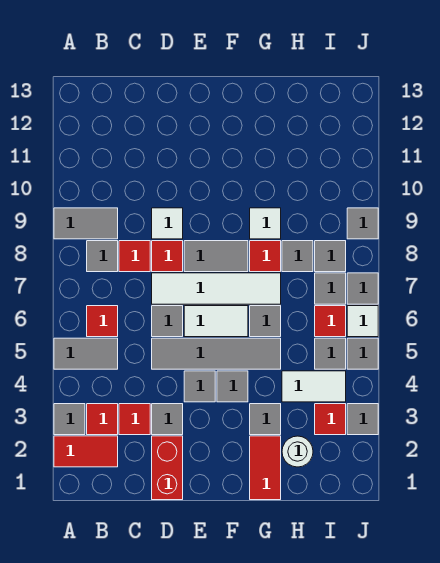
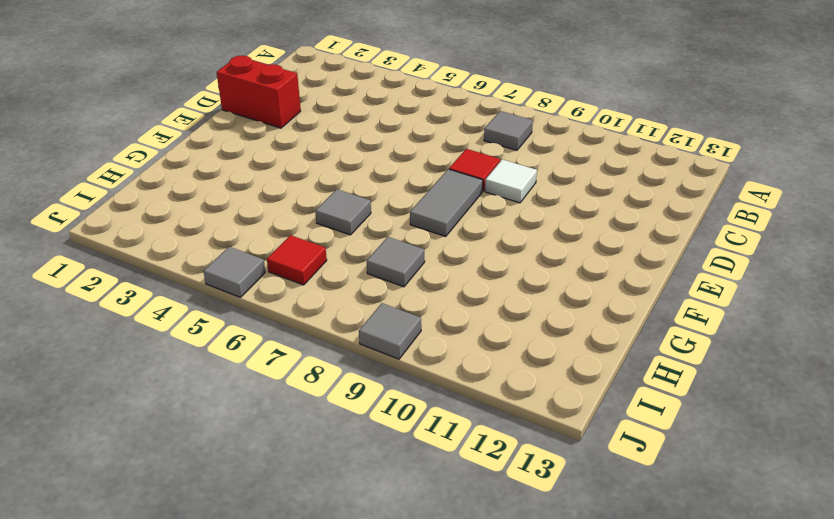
none -> red tile A2:B2 level 1
none -> grey tile A3 level 1
none -> grey tile A5:B5 level 1
none -> grey tile A9:B9 level 1

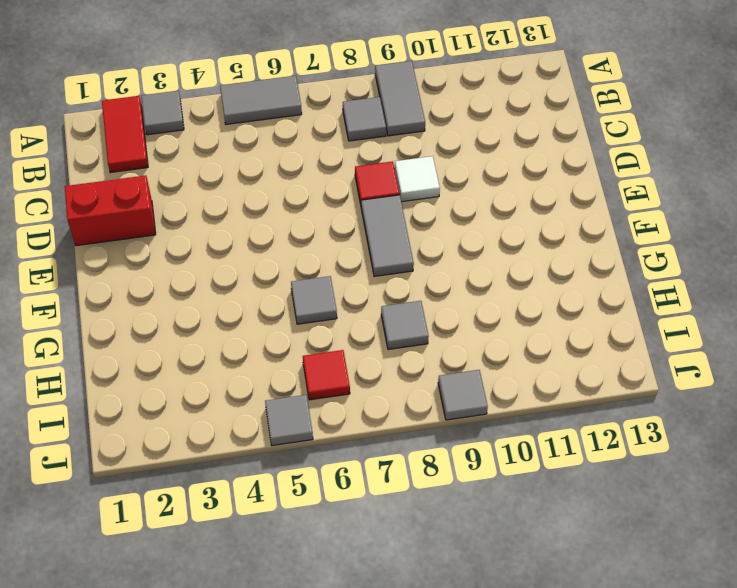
grey tile A5:A6 level 1 -> grey tile A5:B5 level 1
none -> red tile B3 level 1
none -> red tile B6 level 1
none -> red tile C3 level 1
none -> red tile C8 level 1

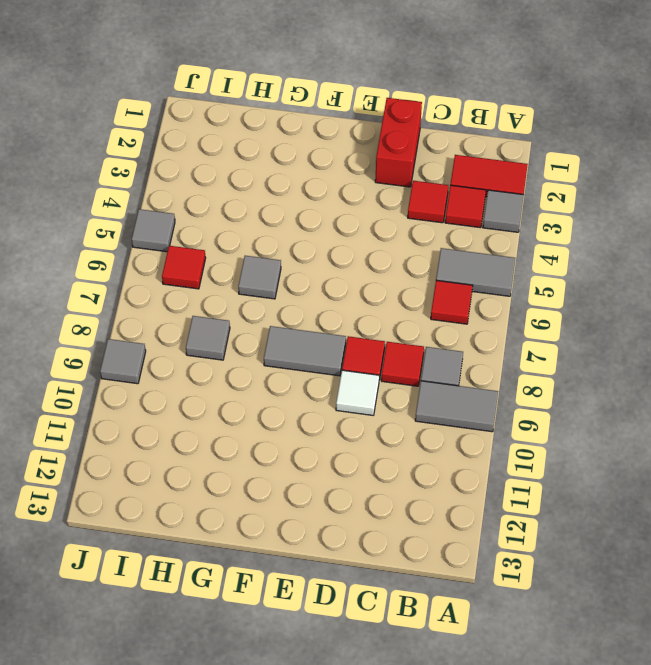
none -> grey tile D3 level 1
none -> grey tile D5:G5 level 1
none -> grey tile D6 level 1
none -> white tile D7:G7 level 1

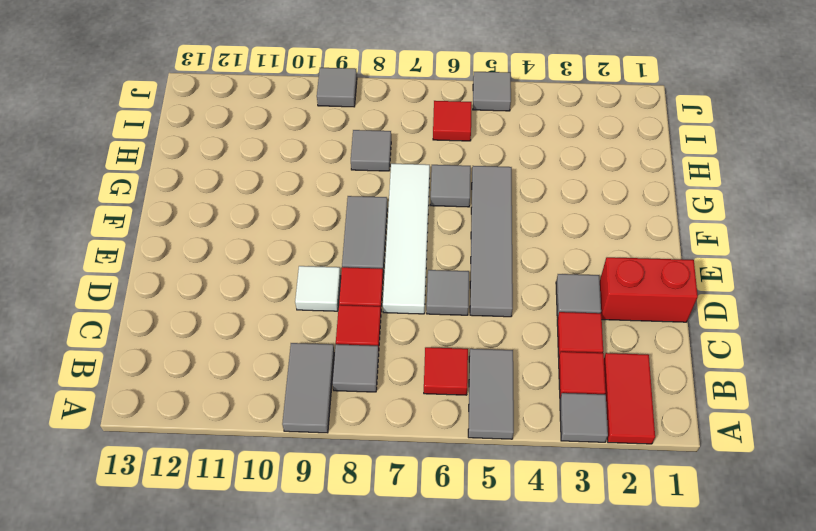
none -> grey tile E4 level 1
none -> white tile E6:F6 level 1
none -> grey tile F4 level 1
none -> red tile G1:G2 level 1

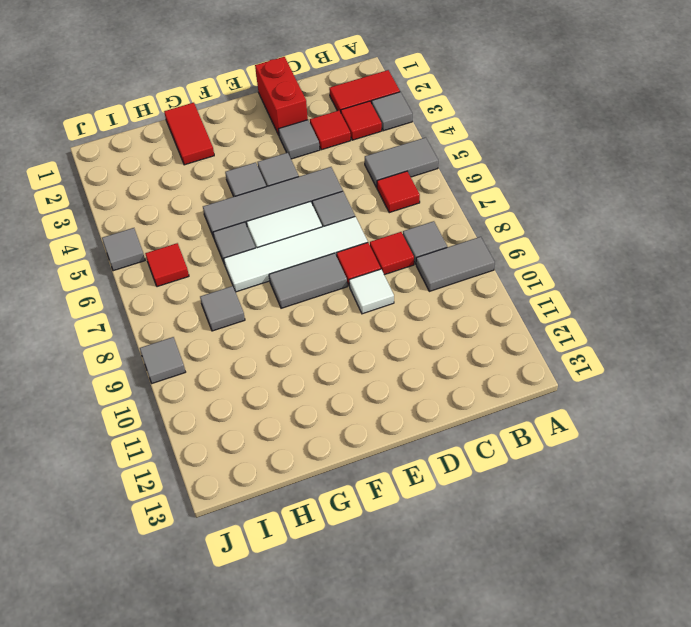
none -> grey tile G3 level 1
none -> red tile G8 level 1
none -> white tile G9 level 1
none -> white round brick H2 level 1

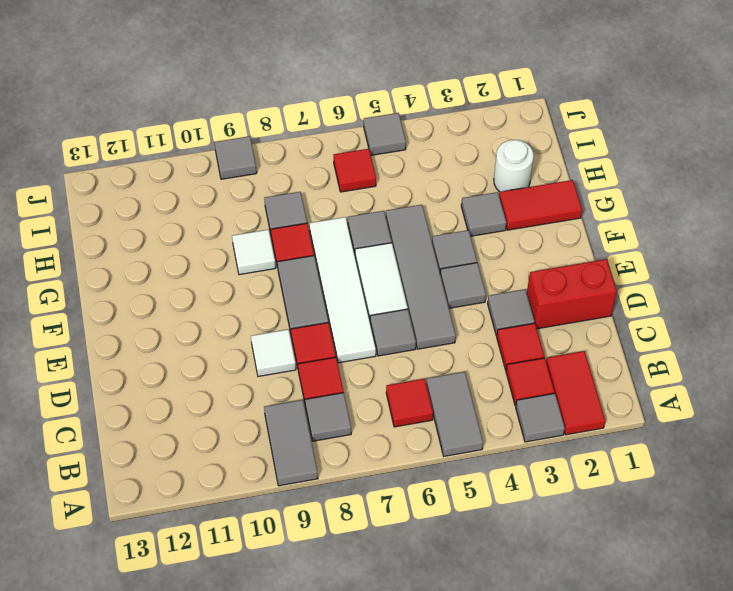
none -> white tile H4:I4 level 1
none -> red tile I3 level 1
none -> grey tile I5 level 1
none -> grey tile I7 level 1

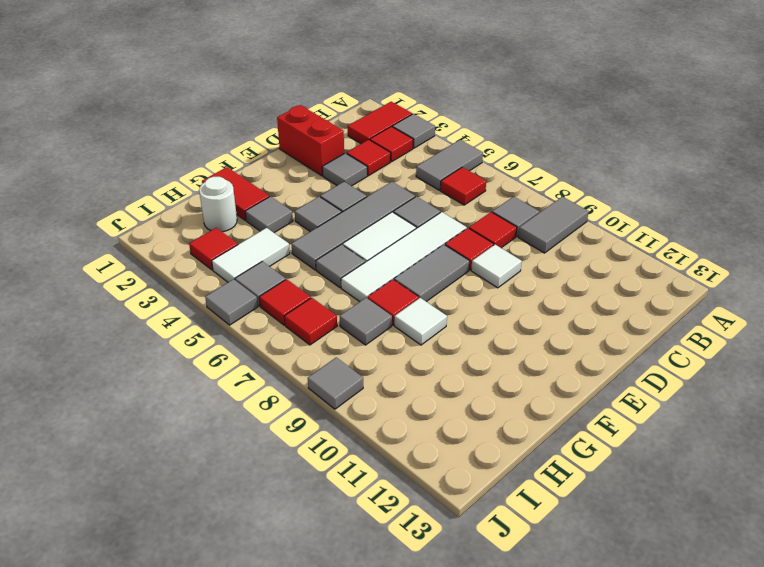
red tile I7 level 1 -> grey tile I7 level 1
none -> grey tile I8 level 1
none -> grey tile J3 level 1
none -> white tile J6 level 1
none -> grey tile J7 level 1

